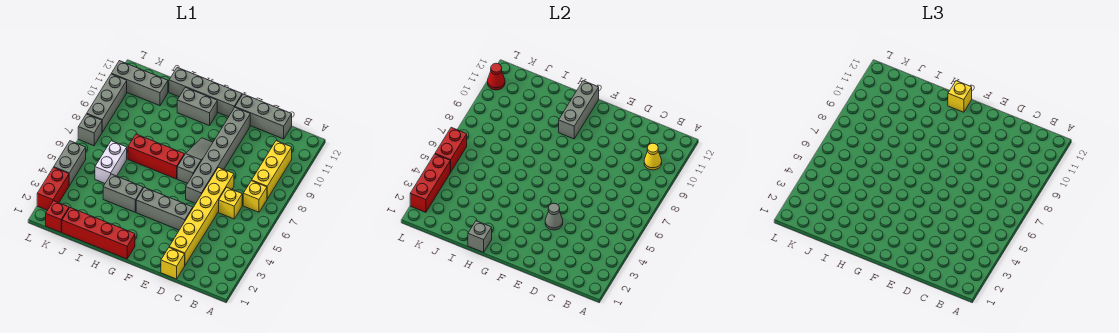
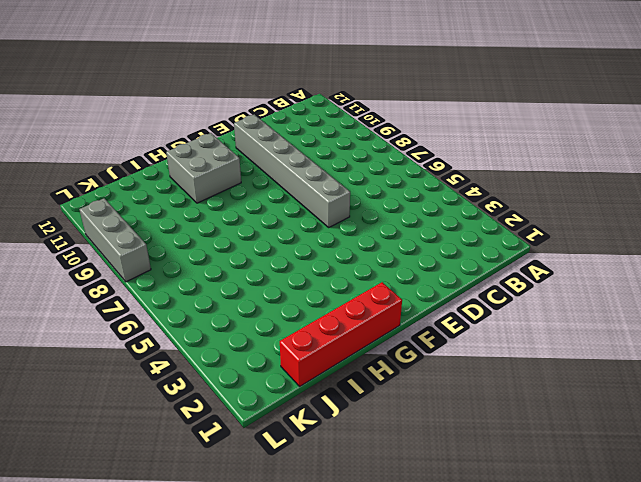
grey brick G10:H11 level 1 -> grey brick G11:H11 level 1
none -> yellow brick B7 level 1
none -> yellow brick B8:B10 level 1
none -> yellow brick C6 level 1

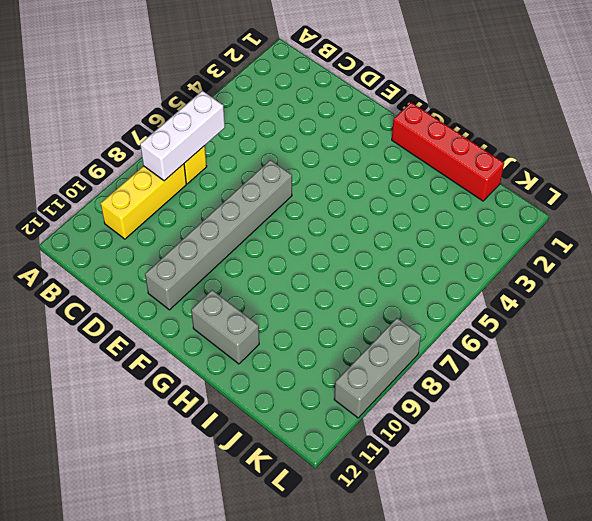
white brick B6:B8 level 2 -> none
none -> yellow brick C6 level 1
none -> grey brick C12:E12 level 1
none -> yellow brick D1 level 1

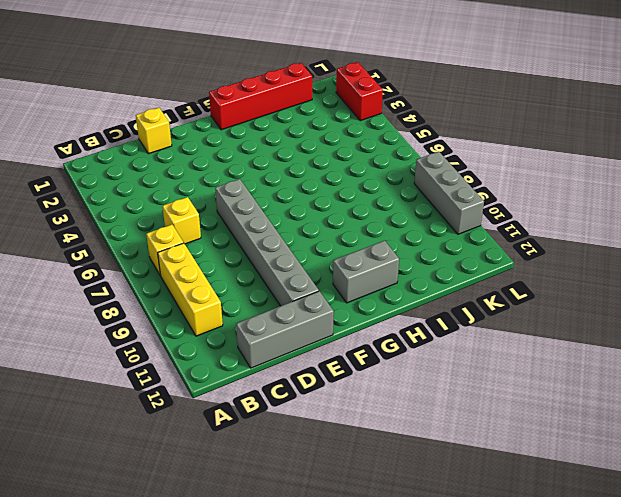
none -> yellow brick D2:D7 level 1
none -> grey brick E4:G4 level 1
none -> grey slope F7:F9 level 1 top 7

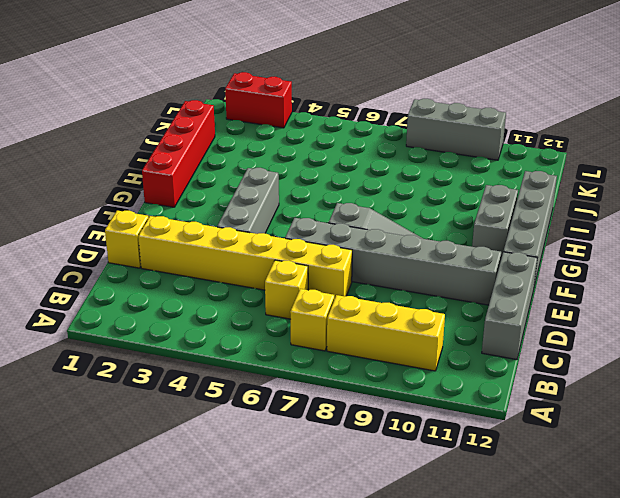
none -> red brick G7:I7 level 1
none -> grey brick H4:I4 level 1
none -> white brick J5:J6 level 1

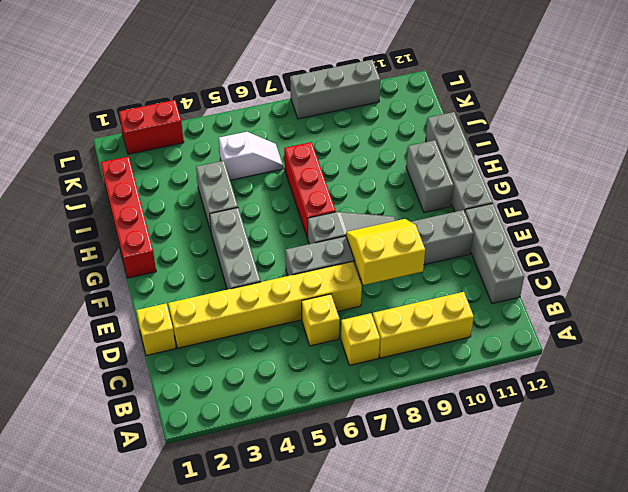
yellow slope D8:E9 level 2 top D -> none
white slope J5:J6 level 1 top 5 -> white brick J5:J6 level 1
none -> grey brick J11:L11 level 1
none -> red brick K1 level 1
none -> grey brick L4:L5 level 1

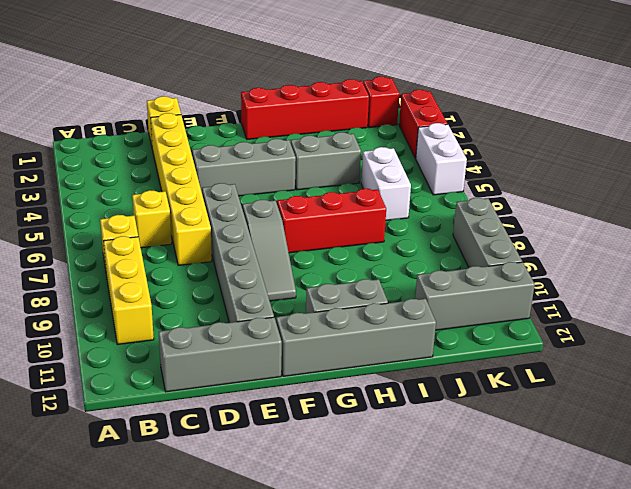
white brick L4:L5 level 1 -> grey brick L4:L5 level 1
none -> grey brick L7 level 1
none -> yellow cone B10 level 2
none -> grey cone E4 level 2

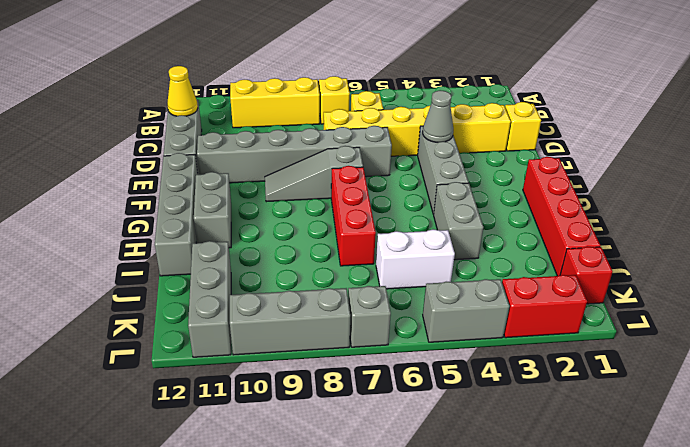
yellow cone C12 level 2 -> yellow cone B10 level 2
none -> grey brick G10:G12 level 2
none -> grey brick H1 level 2
none -> red brick L2:L4 level 2

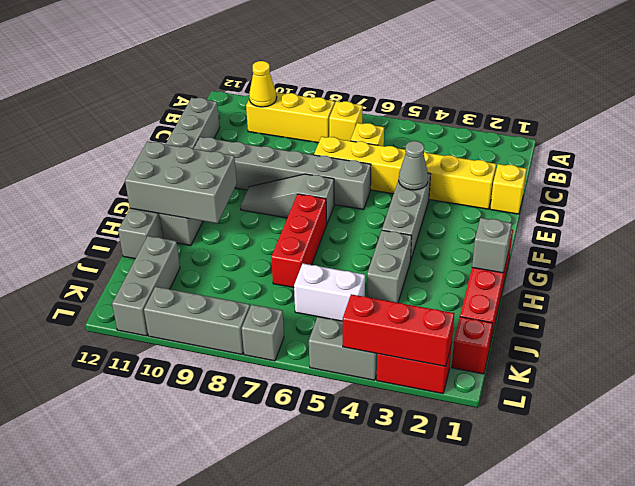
grey brick G10:H12 level 2 -> grey brick G10:G12 level 2
none -> red brick L5:L6 level 2
none -> red cone L11 level 2
none -> yellow brick G12 level 3

